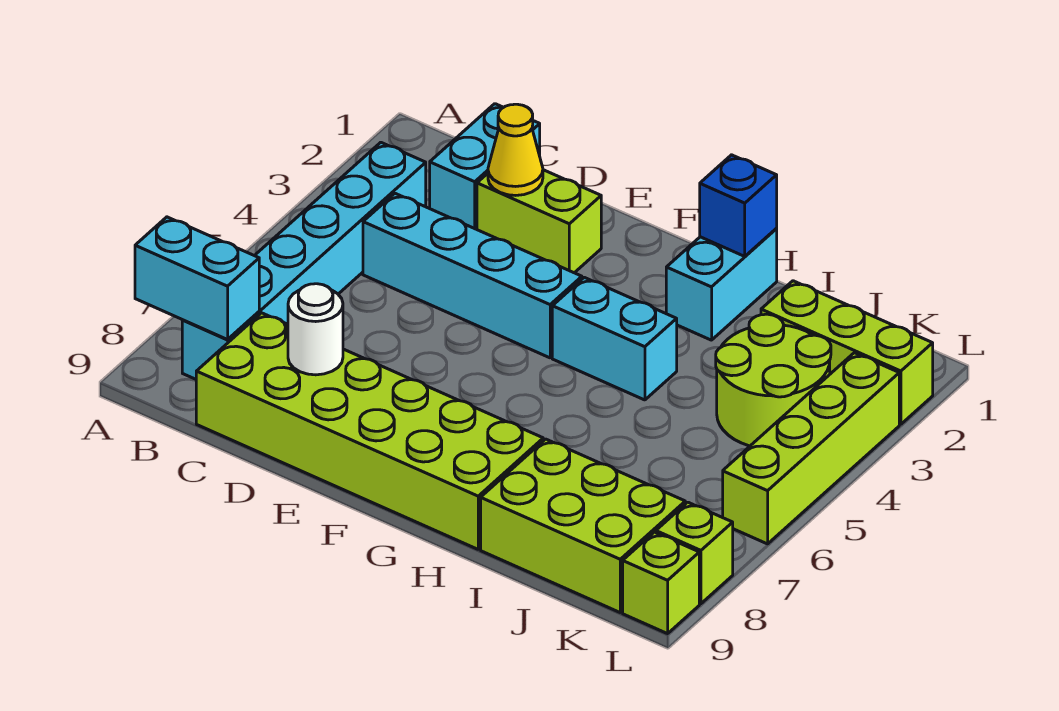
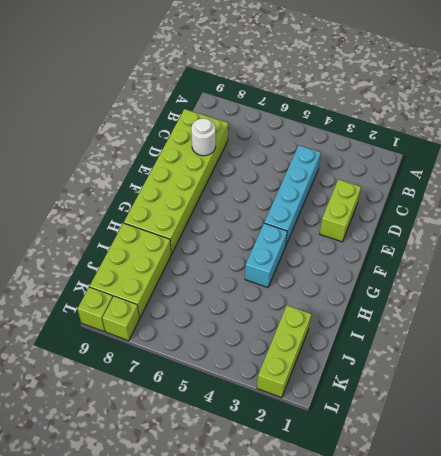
none -> cyan brick B3:B8 level 1
none -> cyan brick C1:C2 level 1
none -> cyan brick H1:H2 level 1

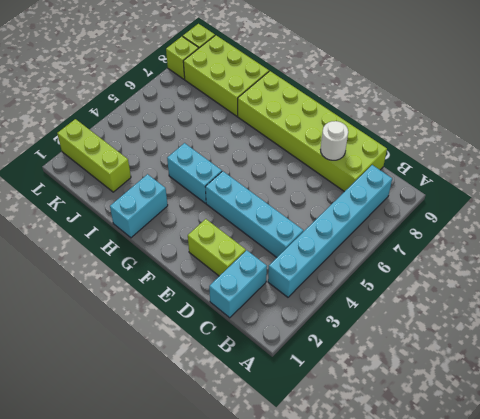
none -> lime round brick J3:K4 level 1
none -> lime brick L3:L6 level 1
none -> cyan brick A8:B8 level 2

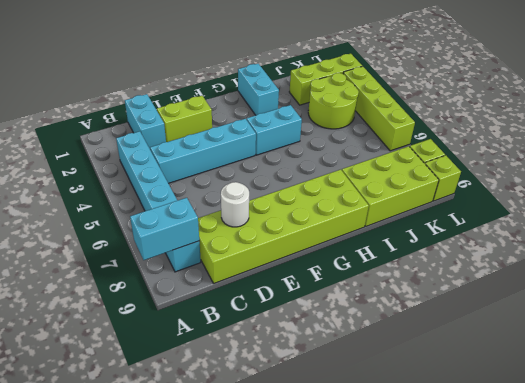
none -> yellow cone D2 level 2
none -> blue brick H1 level 2

